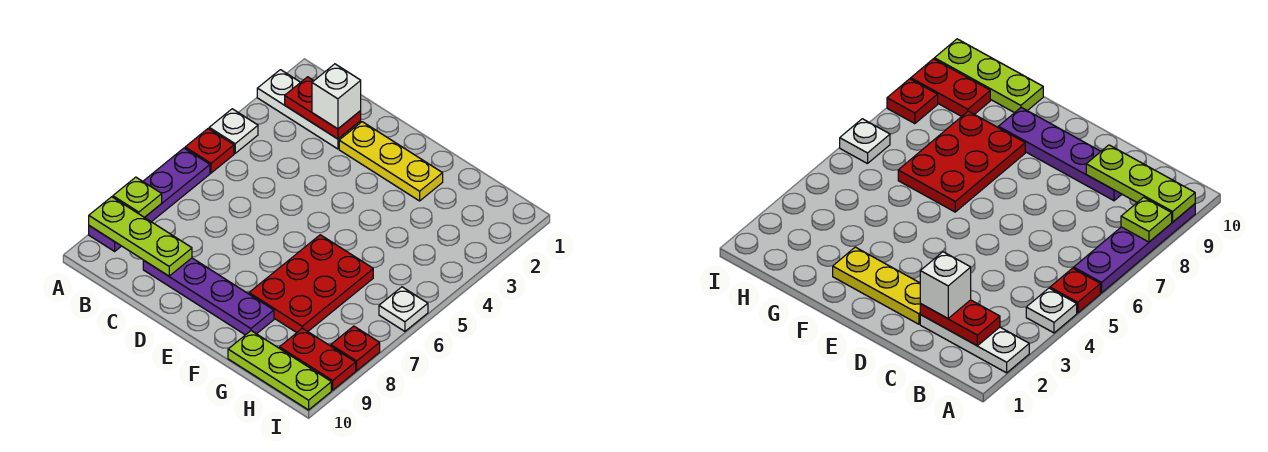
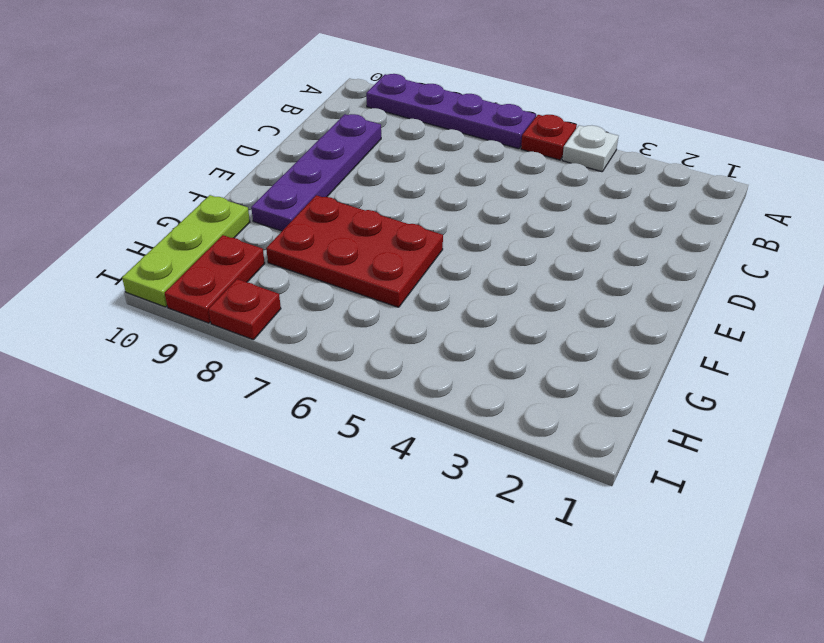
none -> white plate A2:C2 level 1
none -> yellow plate D2:F2 level 1
none -> white plate I6 level 1

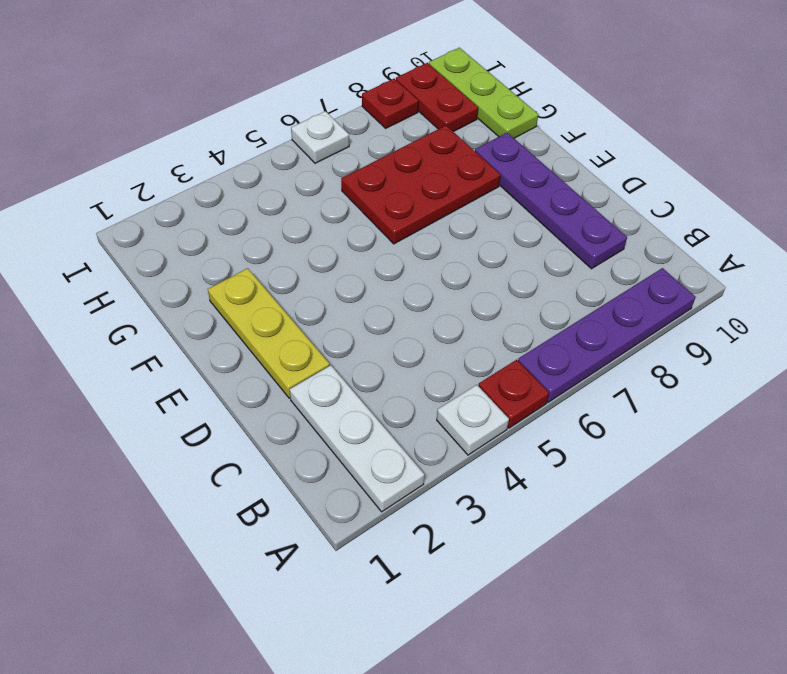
none -> lime plate A8 level 2
none -> lime plate A9:C9 level 2
none -> red plate B2:C2 level 2

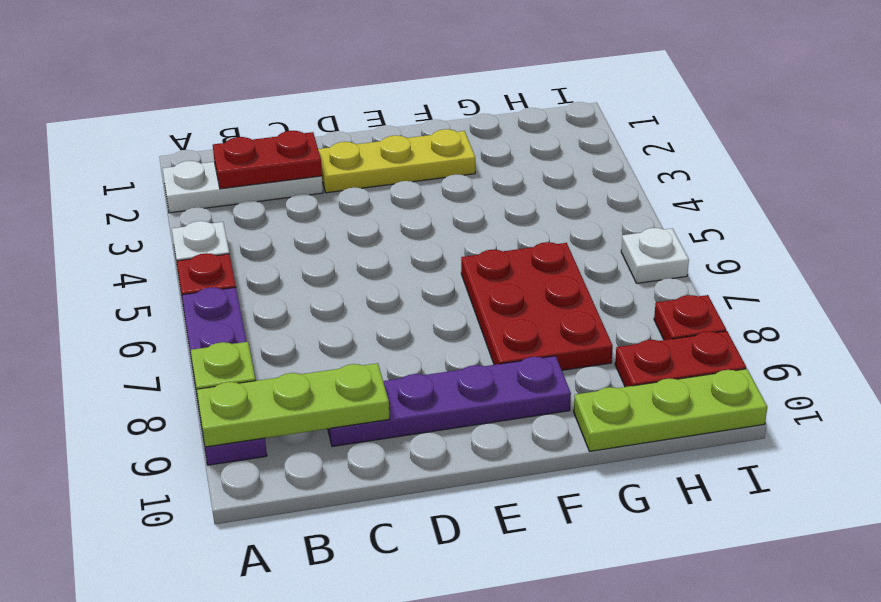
none -> white brick C2 level 3

